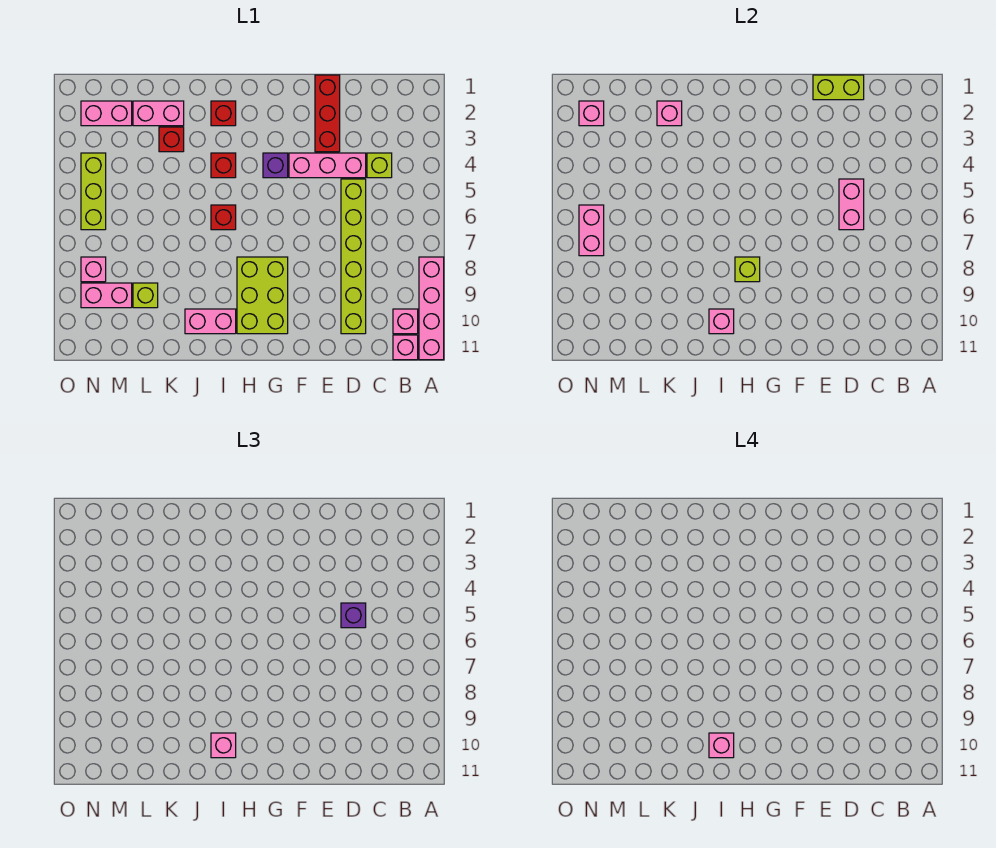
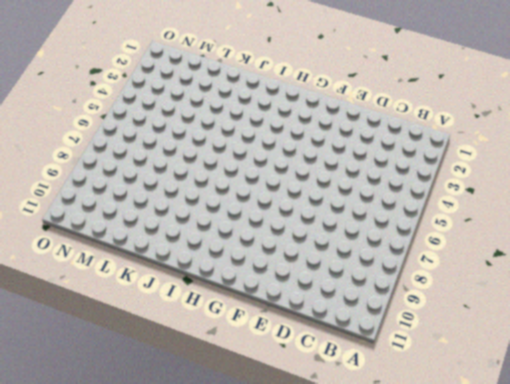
none -> pink brick A8:A11 level 1
none -> pink brick B10 level 1
none -> pink brick B11 level 1
none -> lime brick C4 level 1

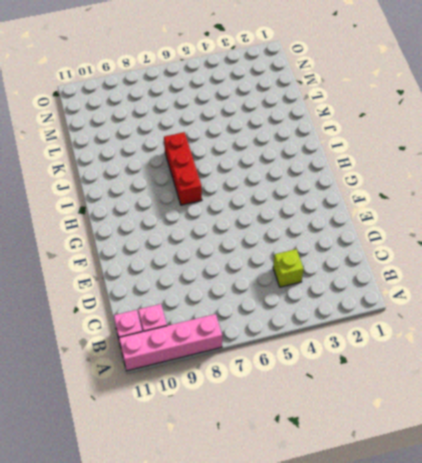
red brick H7:J7 level 1 -> red brick E1:E3 level 1
none -> pink brick D4:F4 level 1
none -> lime brick D5:D10 level 1
none -> purple brick G4 level 1
none -> lime brick G8:H10 level 1

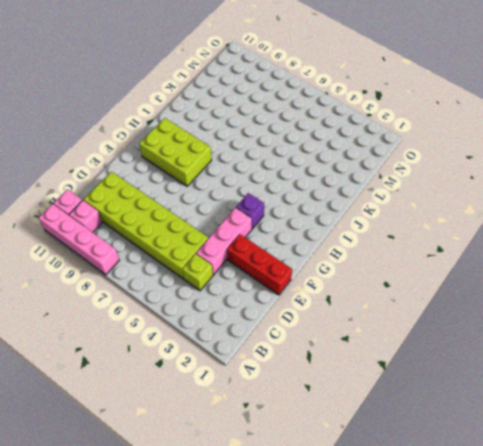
lime brick C5:D10 level 1 -> lime brick D5:D10 level 1
none -> red brick I2 level 1
none -> red brick I4 level 1
none -> red brick I6 level 1
none -> pink brick I10:J10 level 1

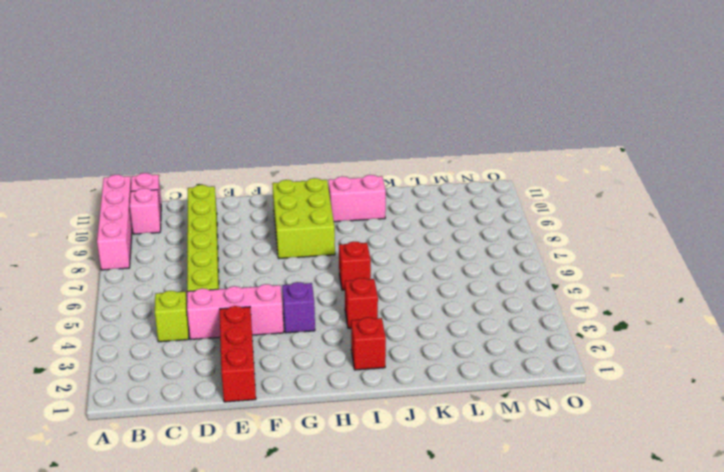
none -> pink brick K2:L2 level 1
none -> red brick K3 level 1
none -> lime brick L9 level 1
none -> pink brick M2:N2 level 1

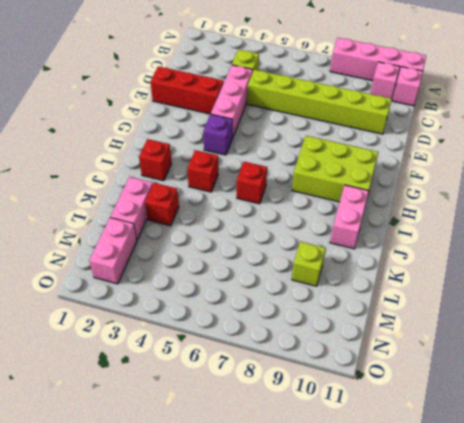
none -> pink brick M9:N9 level 1
none -> lime brick N4:N6 level 1
none -> pink brick N8 level 1
none -> lime brick D1:E1 level 2

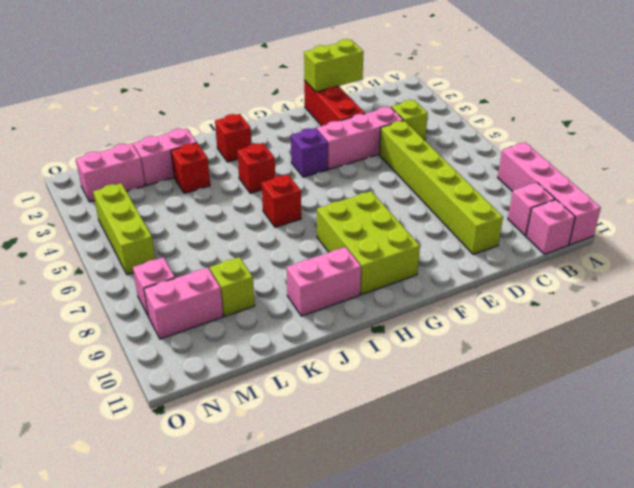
none -> pink brick D5:D6 level 2
none -> lime brick H8 level 2
none -> pink brick I10 level 2
none -> pink brick K2 level 2

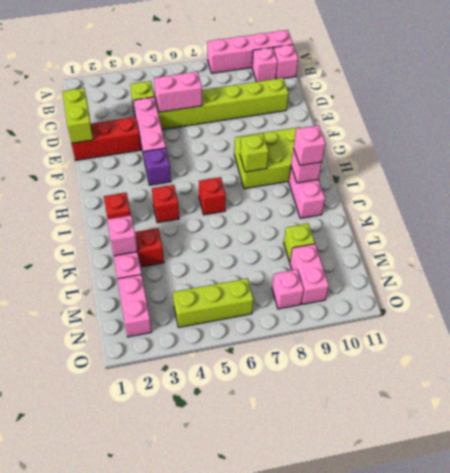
none -> pink brick N2 level 2
none -> pink brick N6:N7 level 2
none -> purple brick D5 level 3
none -> pink brick I10 level 4

